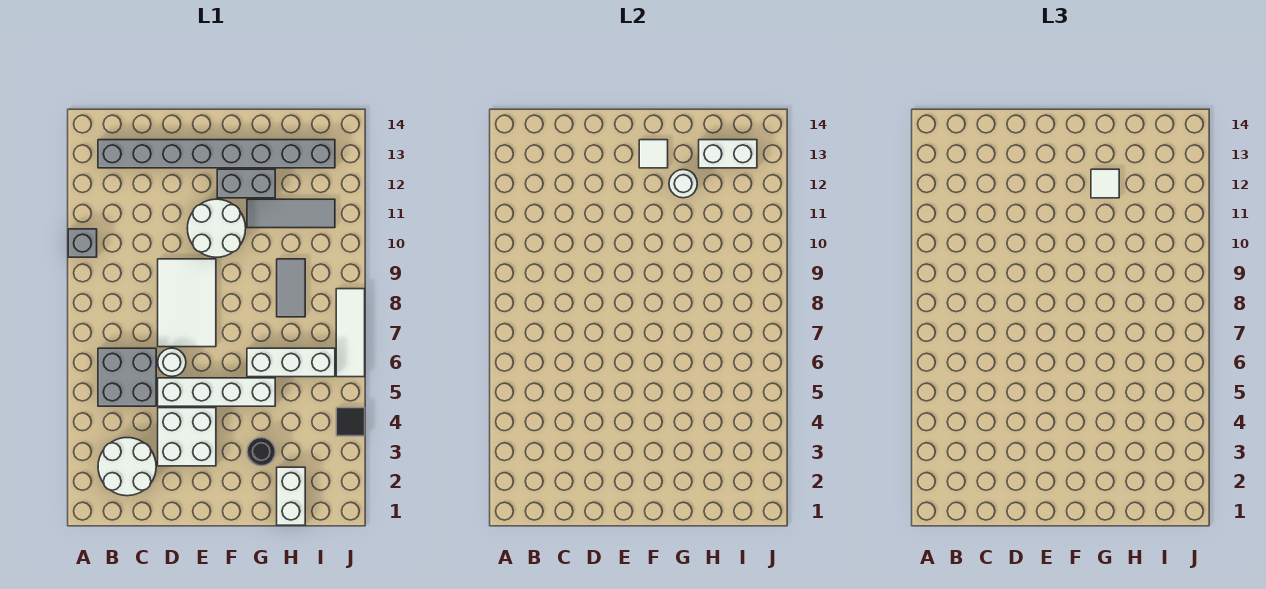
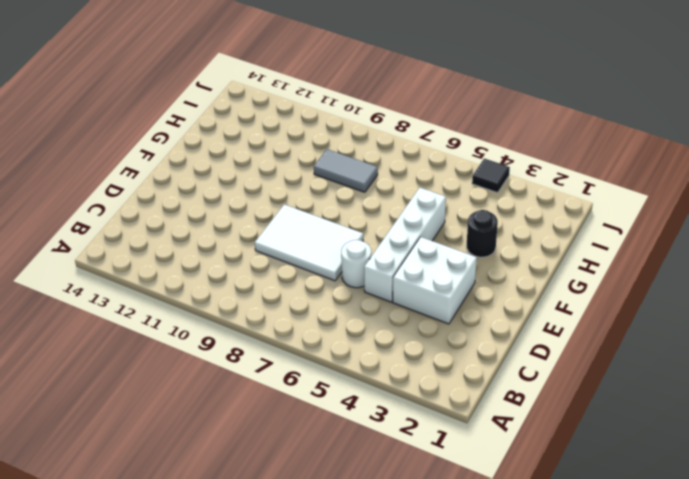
none -> grey brick A10 level 1
none -> white round brick B2:C3 level 1
none -> grey brick B5:C6 level 1

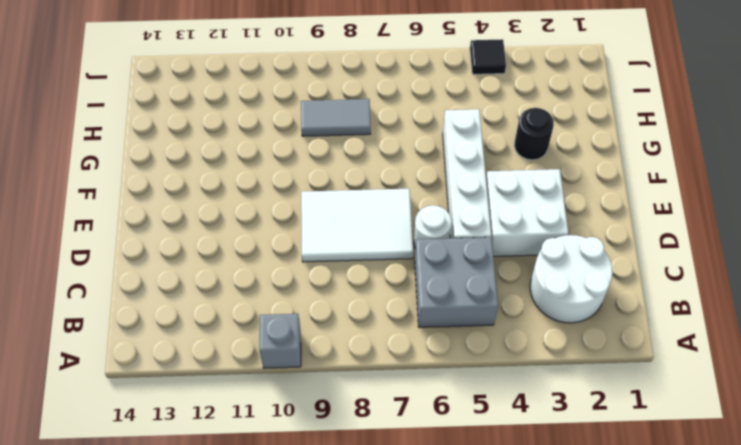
none -> grey brick B13:I13 level 1
none -> white round brick E10:F11 level 1
none -> grey brick F12:G12 level 1

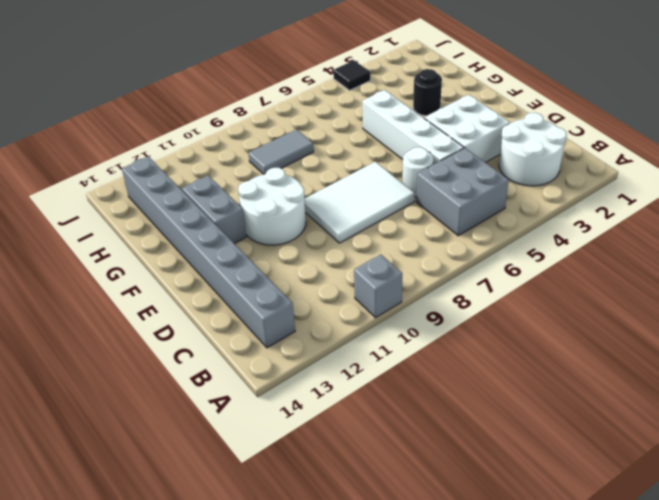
none -> white brick G6:I6 level 1
none -> grey tile G11:I11 level 1
none -> white brick H1:H2 level 1

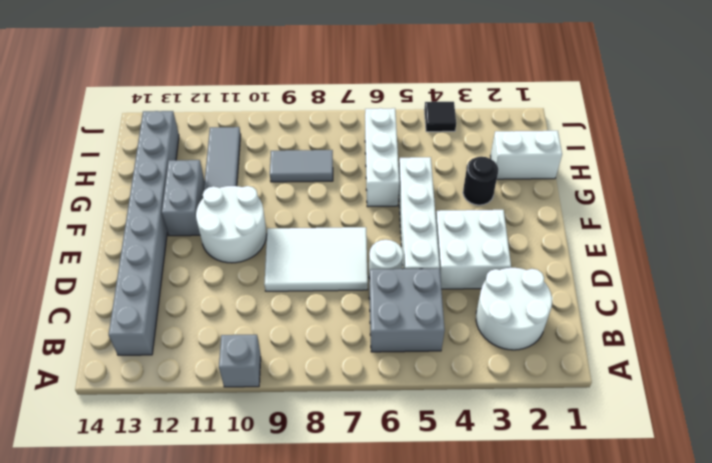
none -> white tile J6:J8 level 1
none -> white tile F13 level 2
none -> white round brick G12 level 2

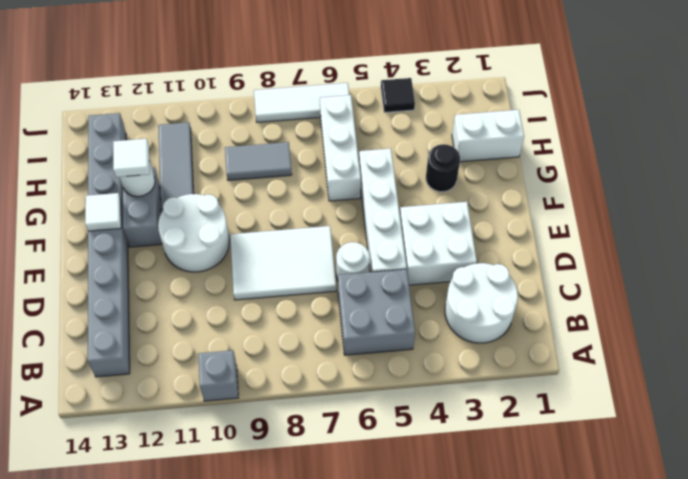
none -> white brick H13:I13 level 2

